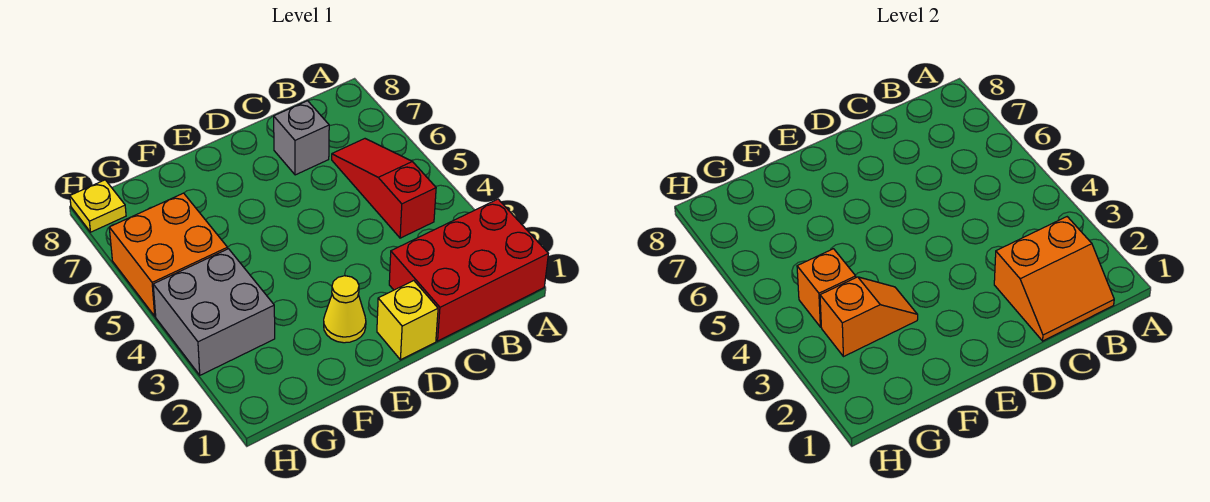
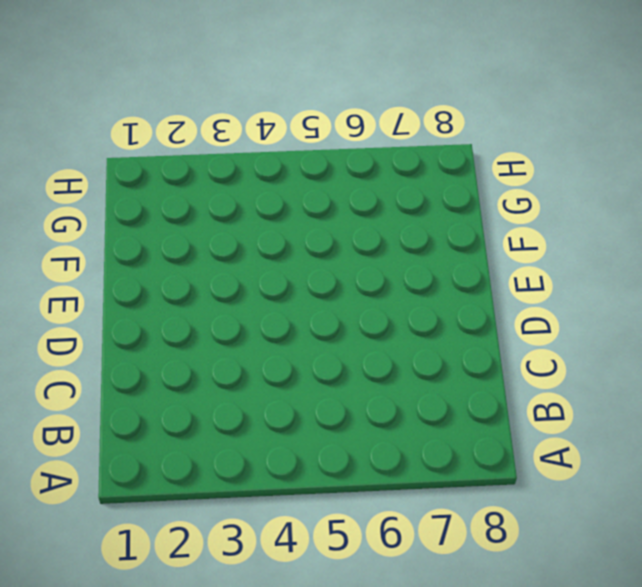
none -> red brick A1:C2 level 1
none -> red slope B4:B6 level 1 top 4

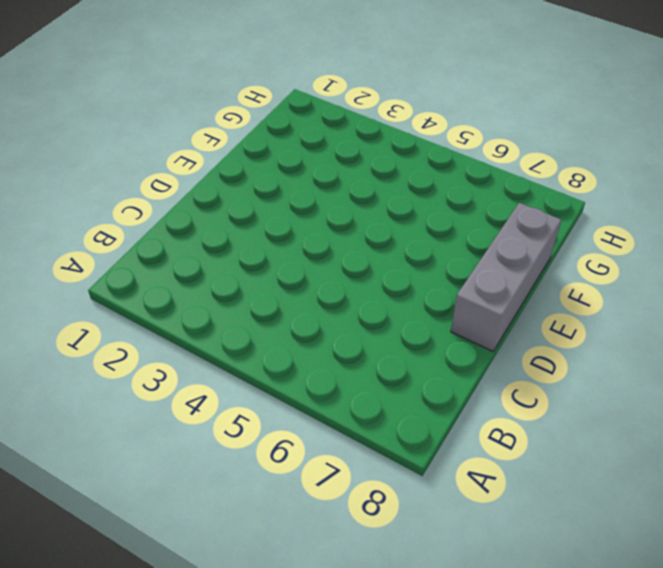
grey brick D8:F8 level 1 -> none
none -> red brick A1:C2 level 1
none -> red slope B4:B6 level 1 top 4

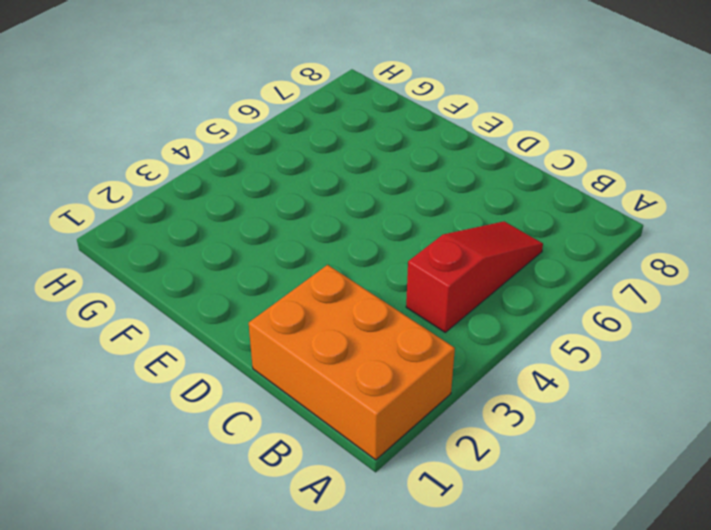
orange brick A1:C2 level 1 -> red brick A1:C2 level 1
none -> grey brick C7 level 1
none -> yellow brick D1 level 1

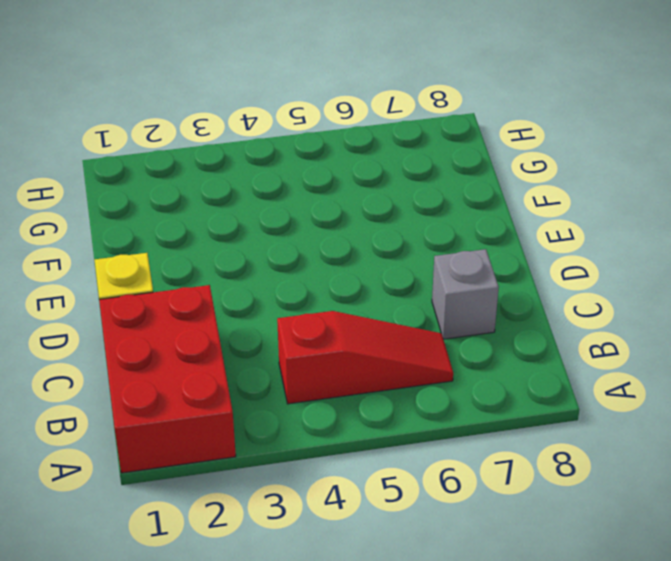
none -> yellow cone E2 level 1
none -> grey brick G3:H4 level 1

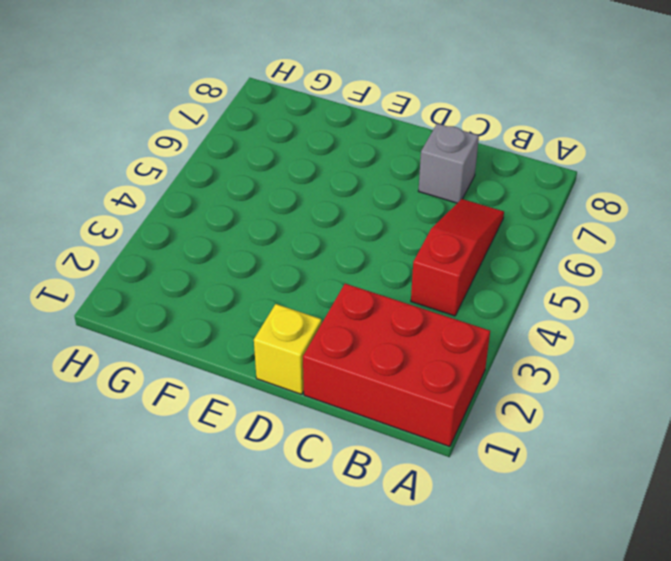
none -> yellow cone E2 level 1
none -> grey brick G3:H4 level 1

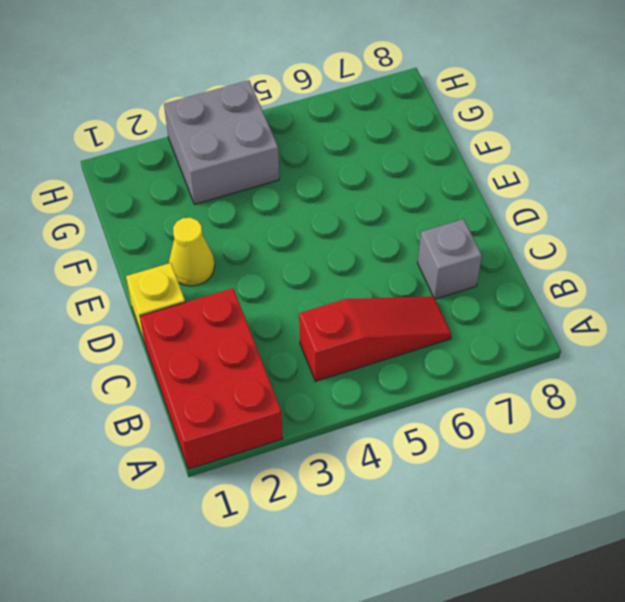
none -> orange brick G5:H6 level 1
none -> yellow plate H8 level 1

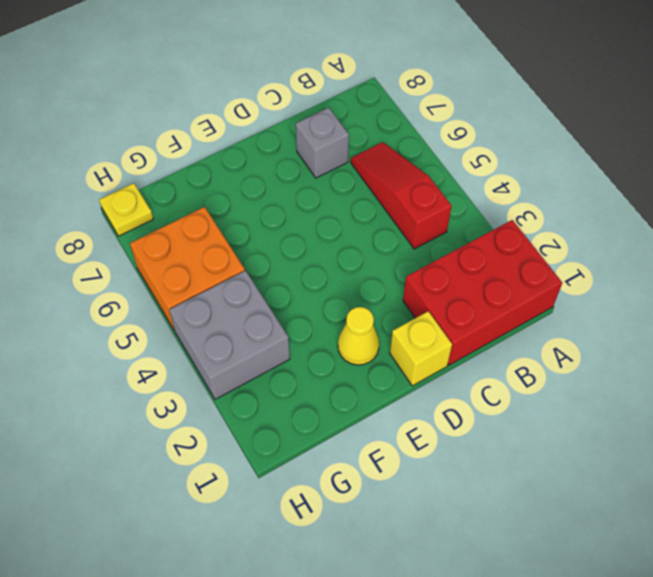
none -> orange slope B1:C2 level 2 top 2
none -> orange slope F3:G3 level 2 top G

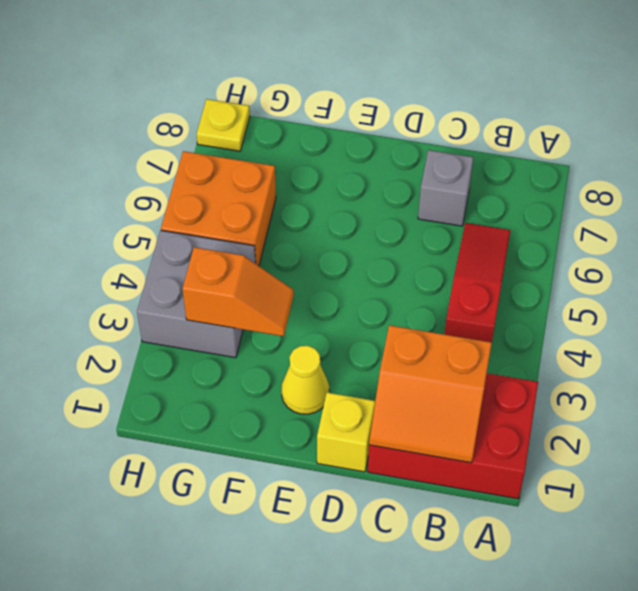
none -> orange brick G4 level 2

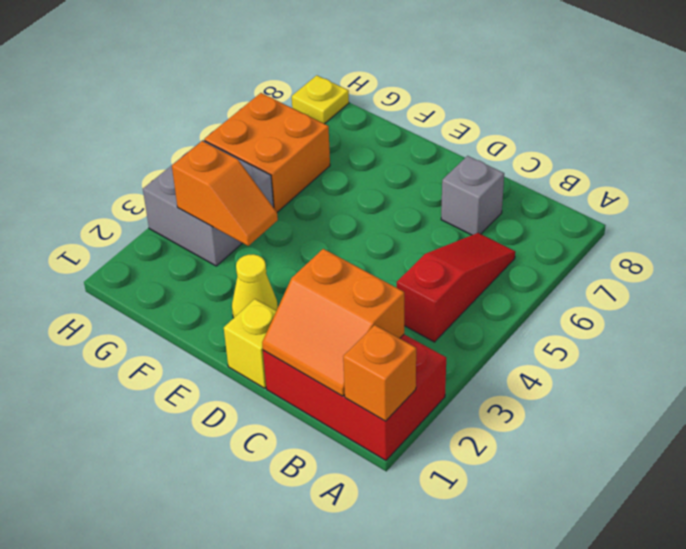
orange brick A1 level 2 -> orange brick G4 level 2

